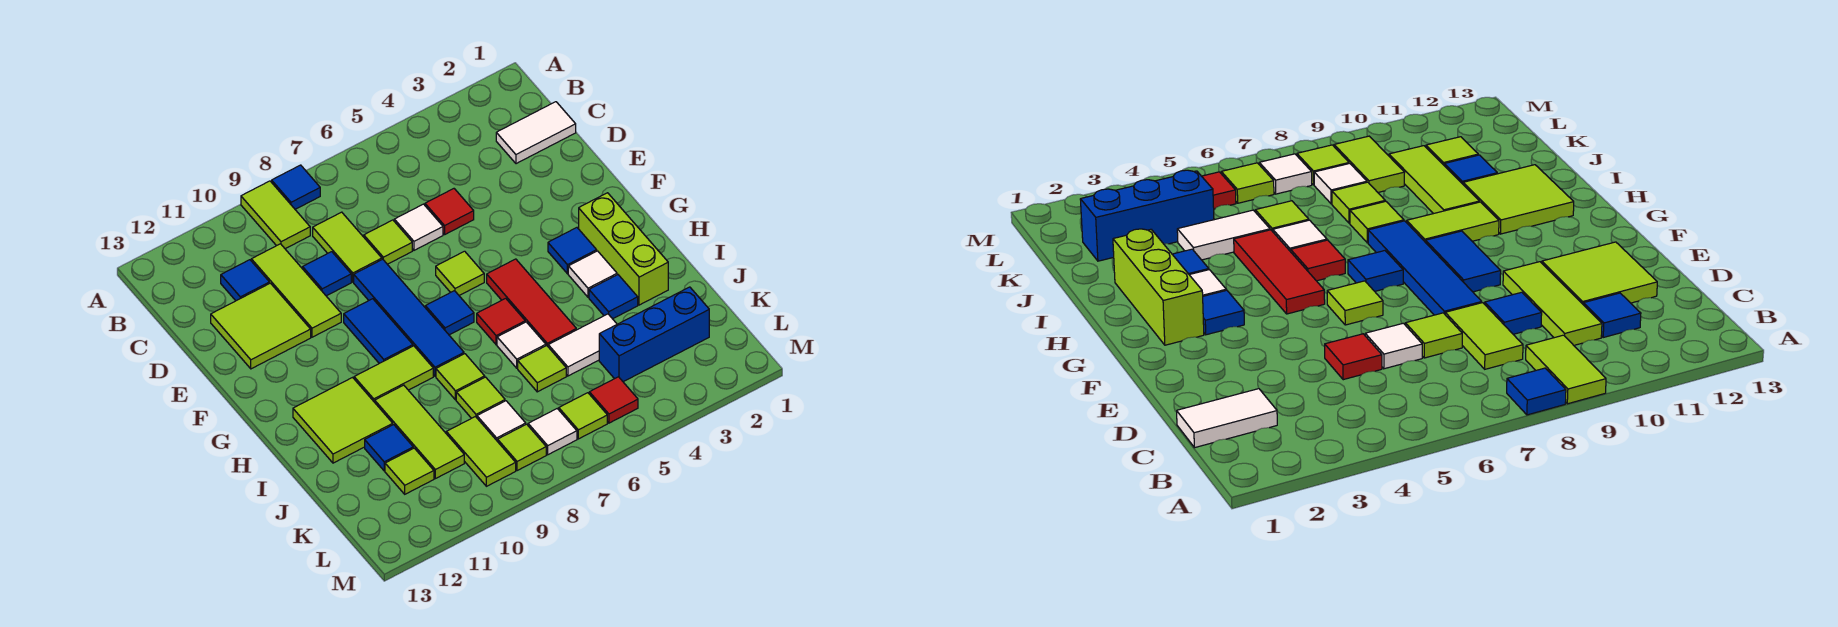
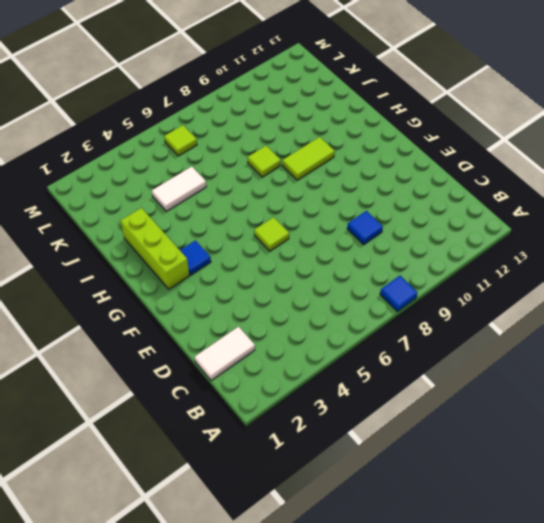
none -> lime tile A9:B9 level 1
none -> lime tile C8:D8 level 1
none -> lime tile C10:E10 level 1
none -> blue tile C11 level 1

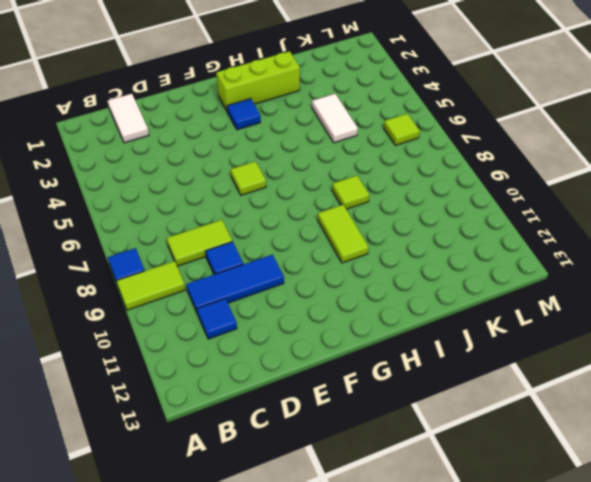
blue tile C10:E10 level 1 -> lime tile C10:E10 level 1
none -> red tile D5 level 1
none -> white tile D6 level 1
none -> lime tile D7 level 1
none -> lime tile D11:E12 level 1

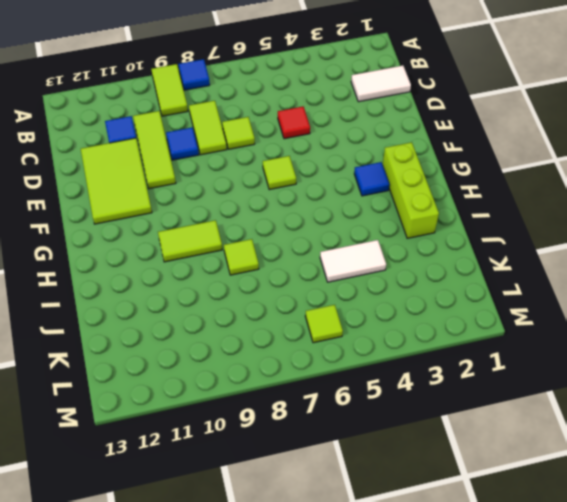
lime tile D11:F12 level 1 -> lime tile D11:E12 level 1
none -> white tile D6 level 1
none -> blue tile E8:H8 level 1
none -> blue tile F9:G9 level 1
none -> red tile G5:I5 level 1

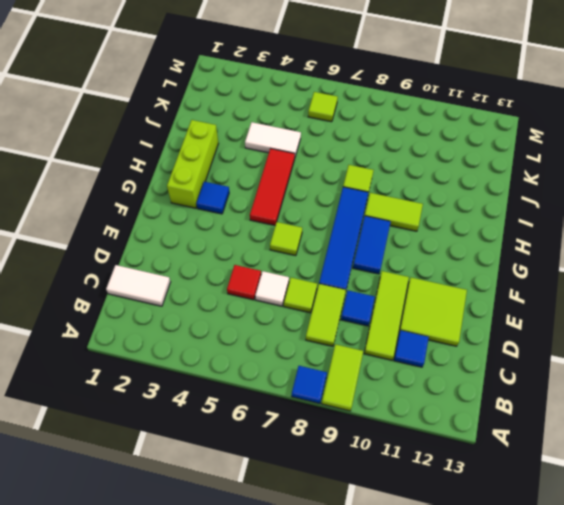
none -> blue tile G7 level 1
none -> white tile H3 level 1
none -> red tile H6 level 1
none -> lime tile H11:I12 level 1

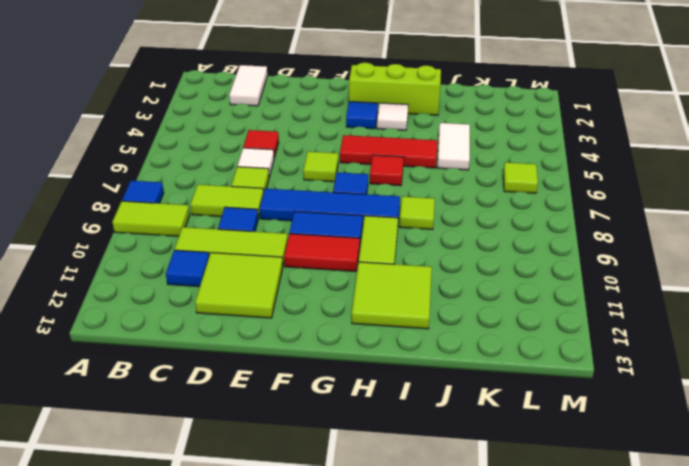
red tile F10:G10 level 1 -> none
none -> blue tile I3 level 1
none -> white tile I6 level 1
none -> lime tile I10:K10 level 1
none -> lime tile J6 level 1

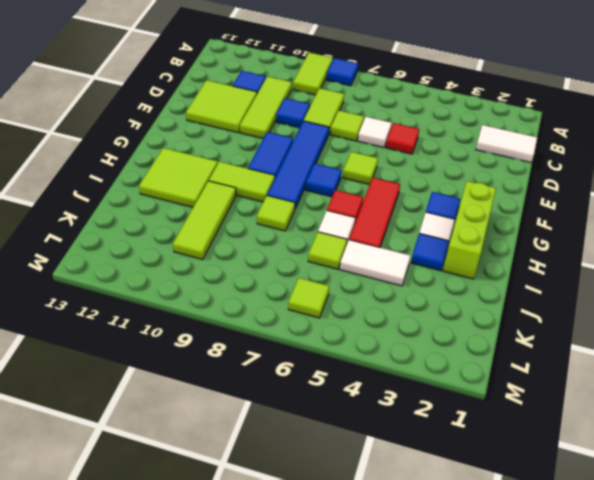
none -> lime tile J8 level 1
none -> blue tile J11 level 1
none -> blue brick K2:K4 level 1
none -> white tile K8 level 1

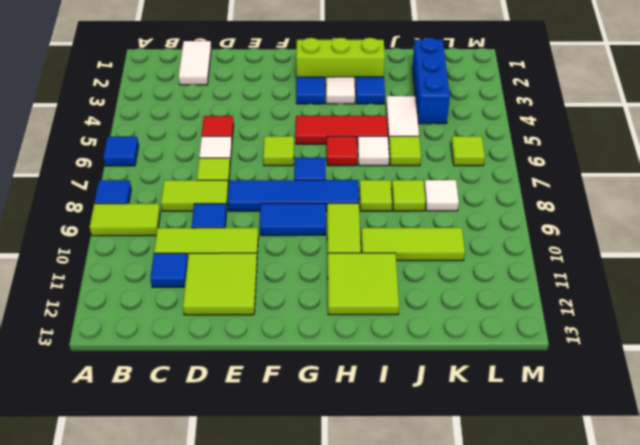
blue tile A6 level 1 -> blue tile J11 level 1
none -> lime tile K9:L9 level 1
none -> lime tile K11 level 1
none -> red tile L5 level 1
none -> white tile L7 level 1

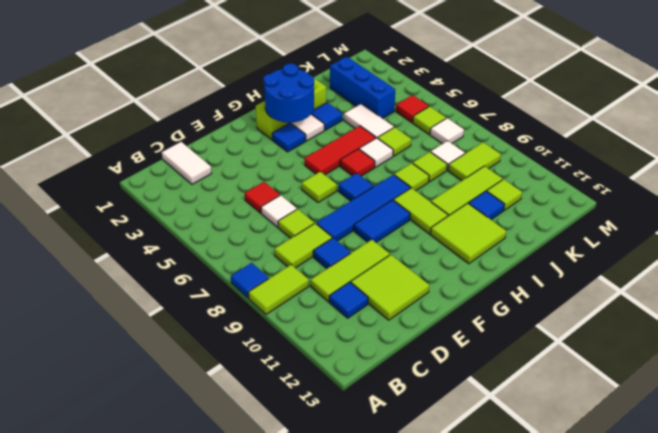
blue round brick G2:H3 level 2 -> none
none -> lime tile L8 level 1

